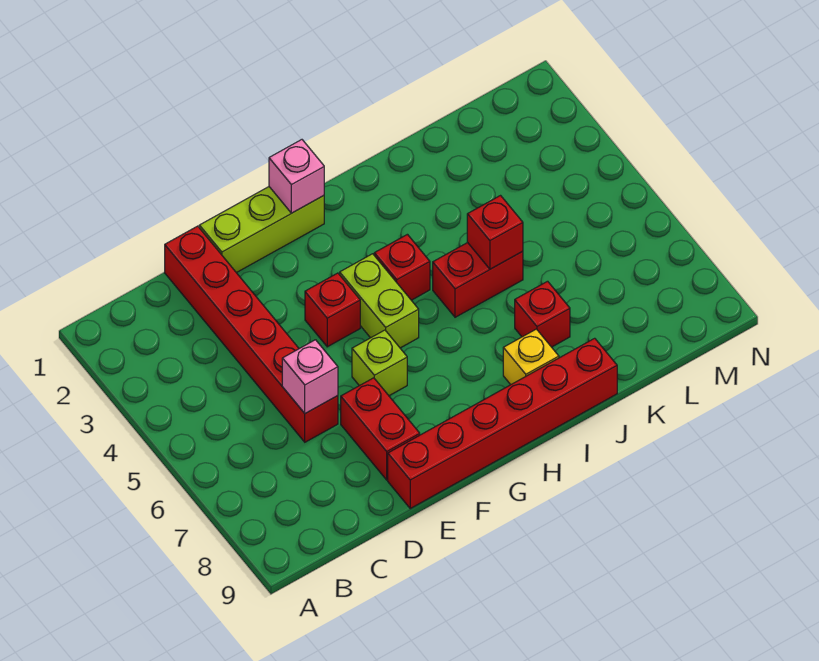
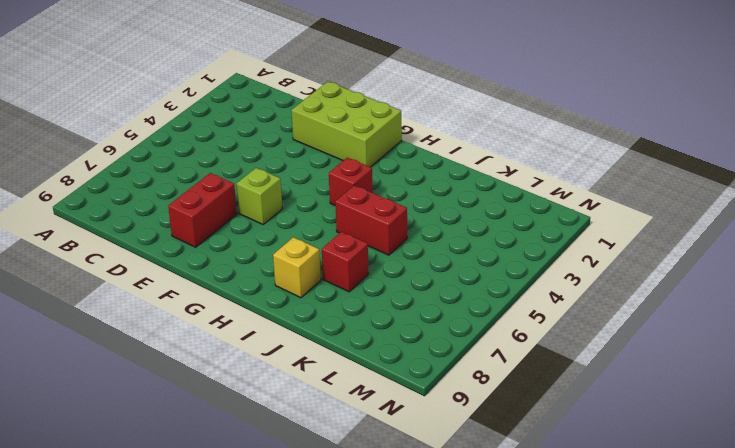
lime brick E1:G2 level 1 -> lime brick E1:G1 level 1
none -> red brick D1:D6 level 1
none -> red brick E9:J9 level 1
none -> red brick F4 level 1

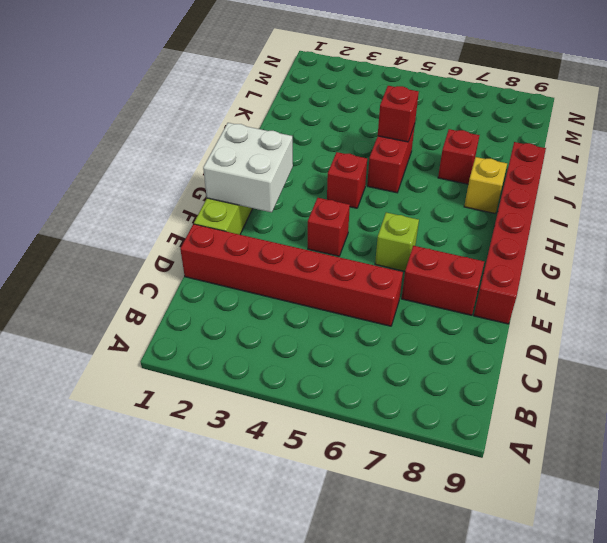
white brick F1:G2 level 2 -> pink brick G1 level 2
none -> lime brick G4:G5 level 1
none -> pink brick D6 level 2

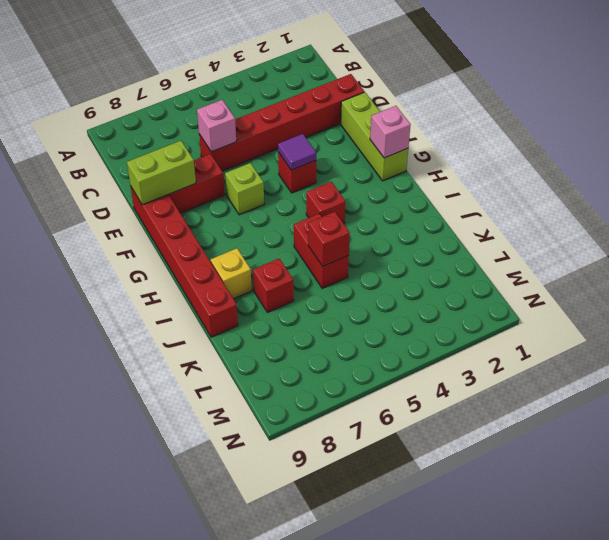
lime brick E8:E9 level 2 -> lime brick G4:G5 level 1
purple tile F4 level 2 -> none

